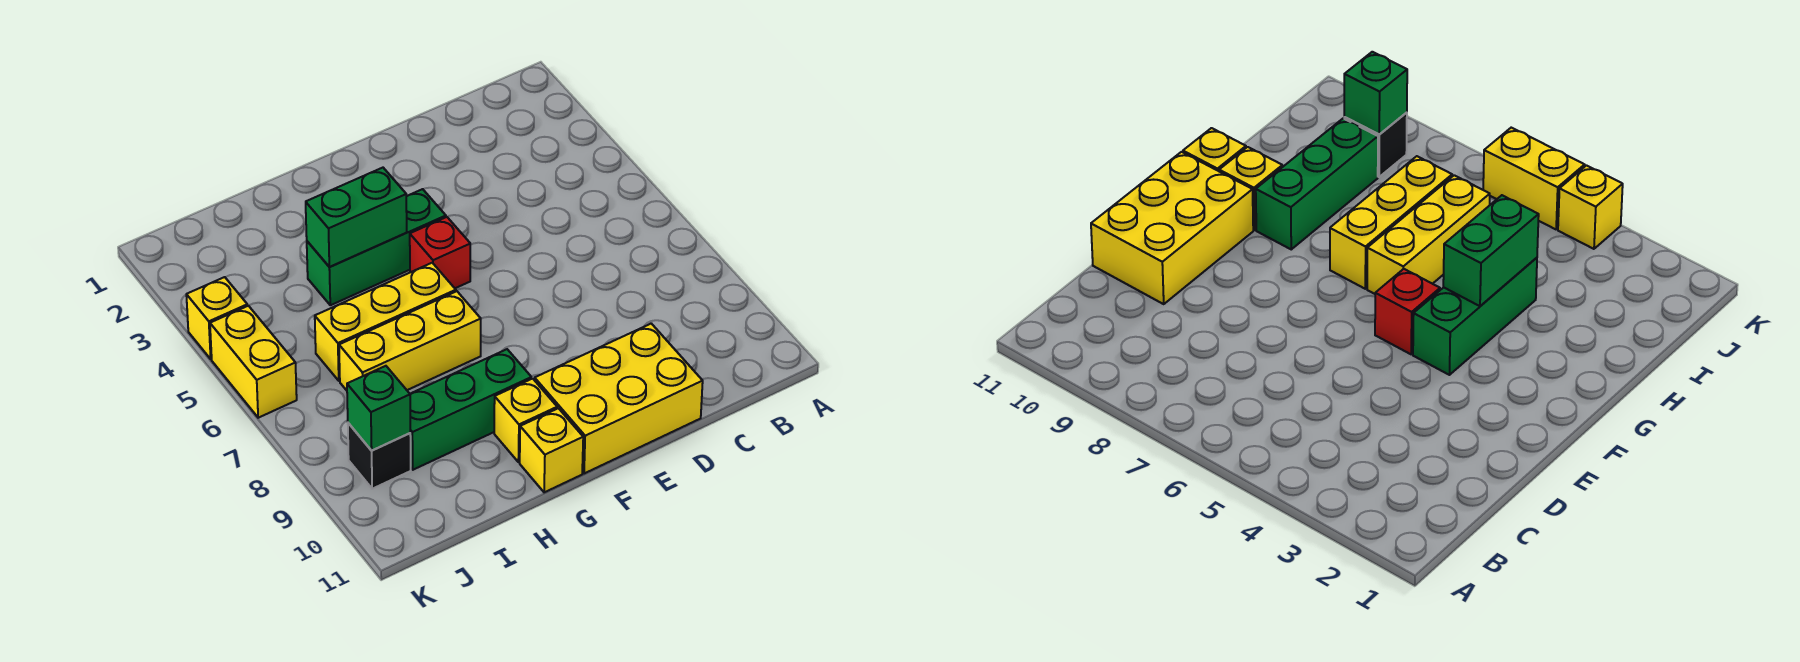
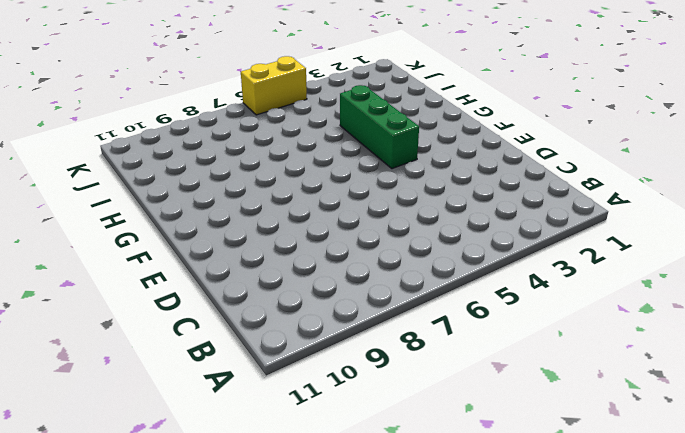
none -> yellow brick D10:F11 level 1
none -> red brick F5 level 1
none -> yellow brick G6:I6 level 1

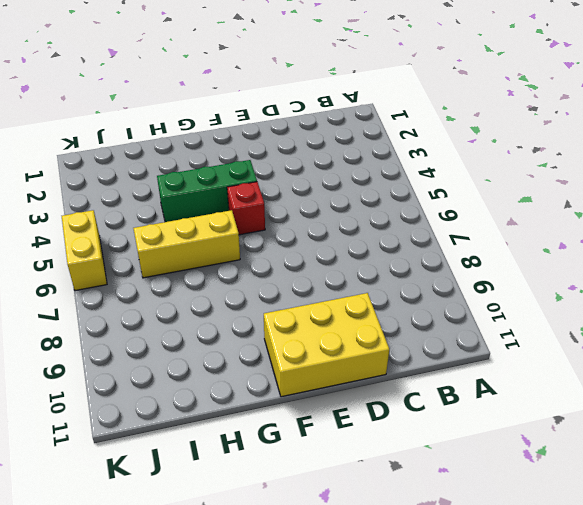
none -> yellow brick G7:I7 level 1
none -> green brick G9:I9 level 1
none -> yellow brick G10 level 1

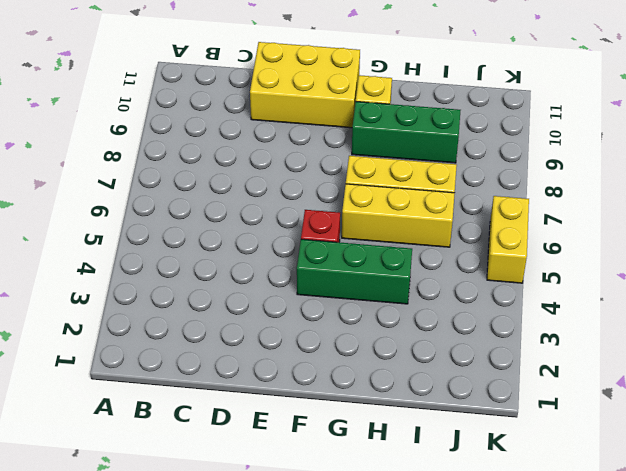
none -> yellow brick G11 level 1
none -> black brick J9 level 1
none -> yellow brick K4 level 1

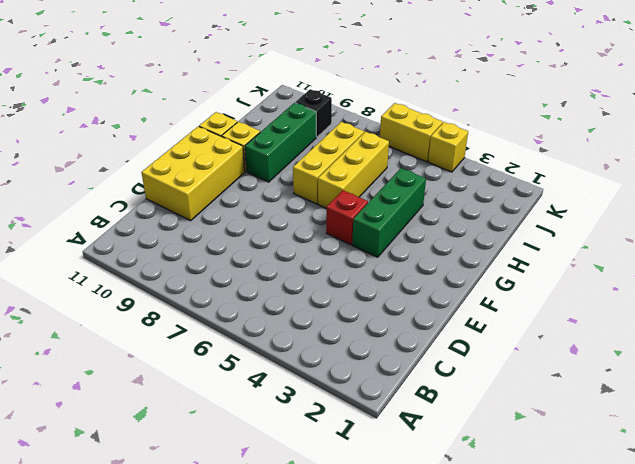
none -> green brick G4:H4 level 2
none -> green brick J9 level 2

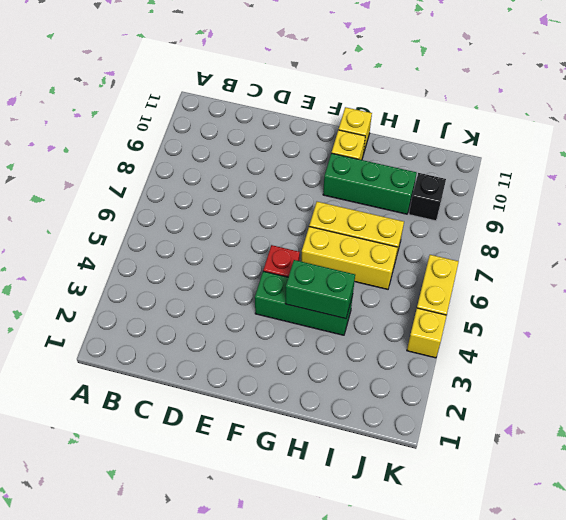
none -> yellow brick D10:F11 level 1
none -> green brick J9 level 2

